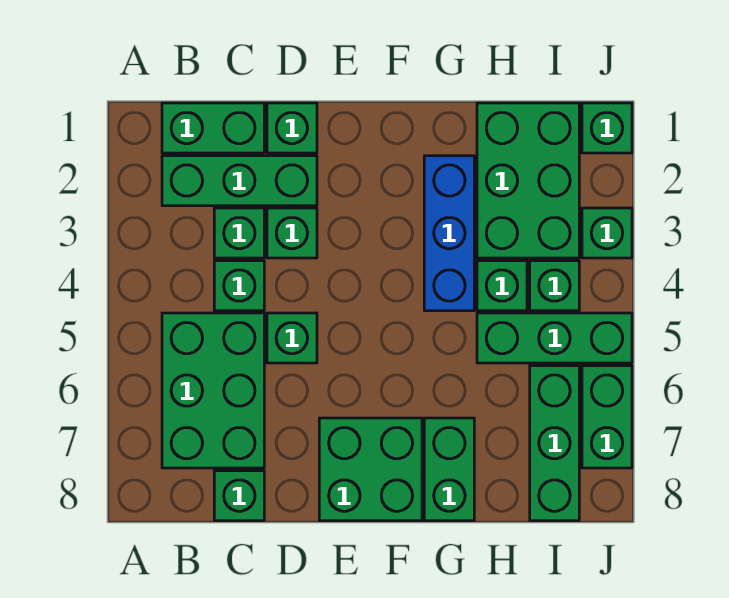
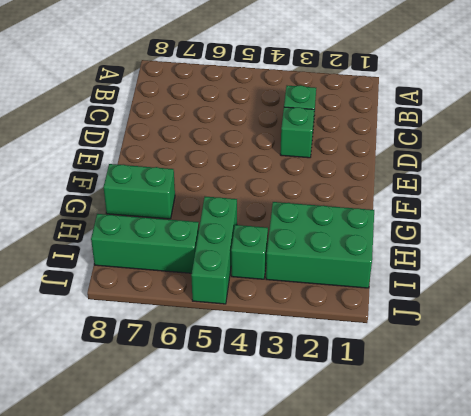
none -> green brick B1:C1 level 1
none -> green brick B2:D2 level 1
none -> green brick B5:C7 level 1

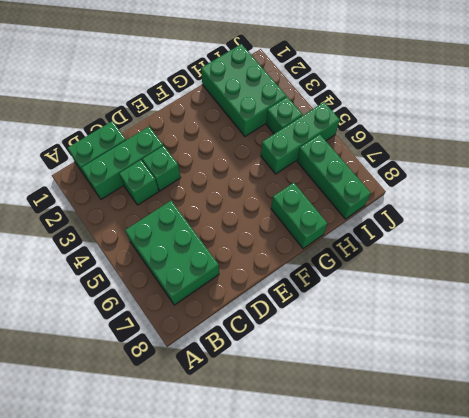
none -> green brick C4 level 1
none -> green brick C8 level 1
none -> green brick D1 level 1

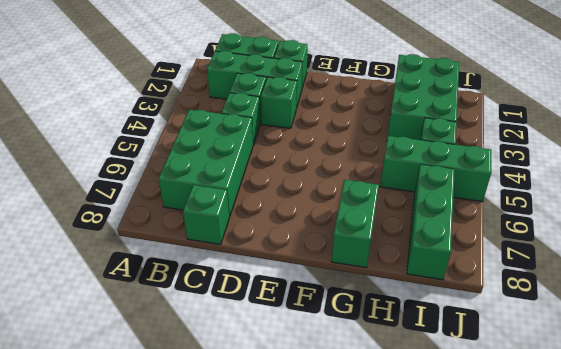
none -> green brick D5 level 1
none -> green brick E7:F8 level 1
none -> blue brick G2:G4 level 1

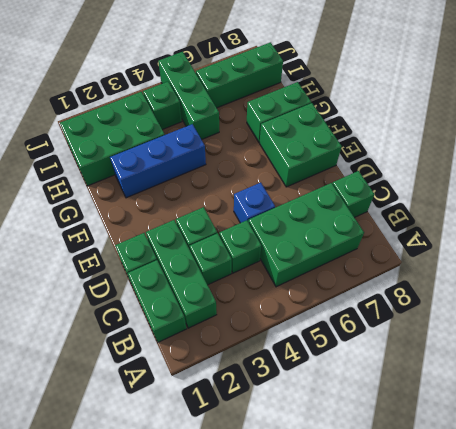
blue brick D5 level 1 -> green brick D5 level 1
none -> green brick H4 level 1
none -> green brick J1 level 1
none -> green brick J3 level 1

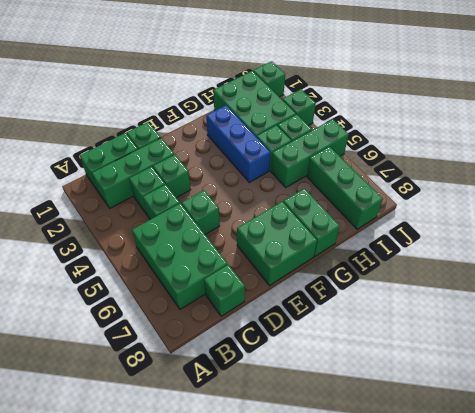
none -> green brick J6:J7 level 1

